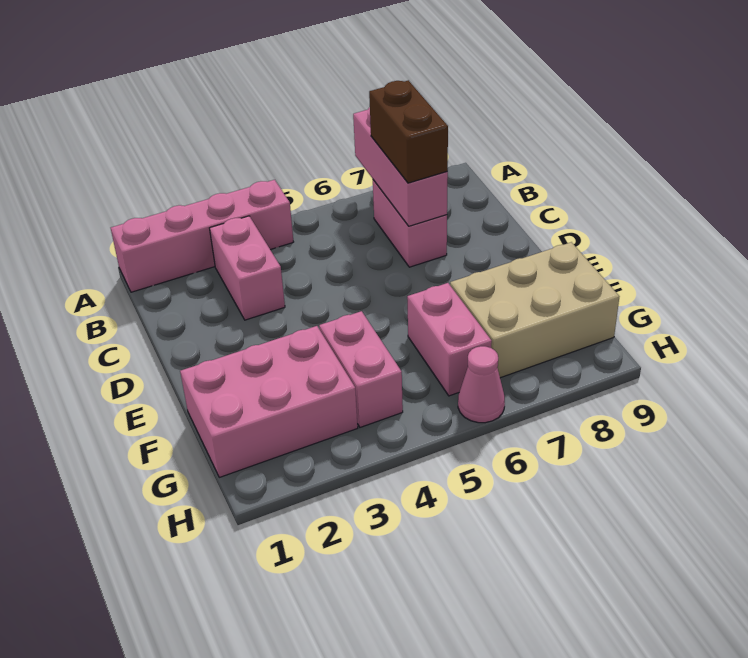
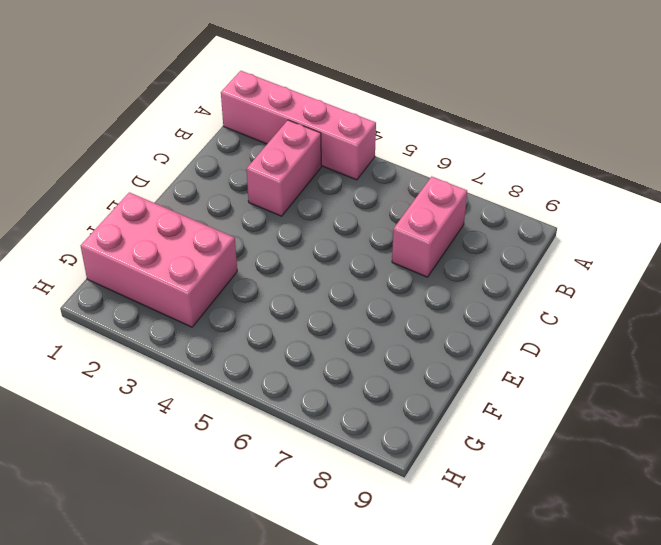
none -> pink brick F4:G4 level 1
none -> pink brick F6:G6 level 1

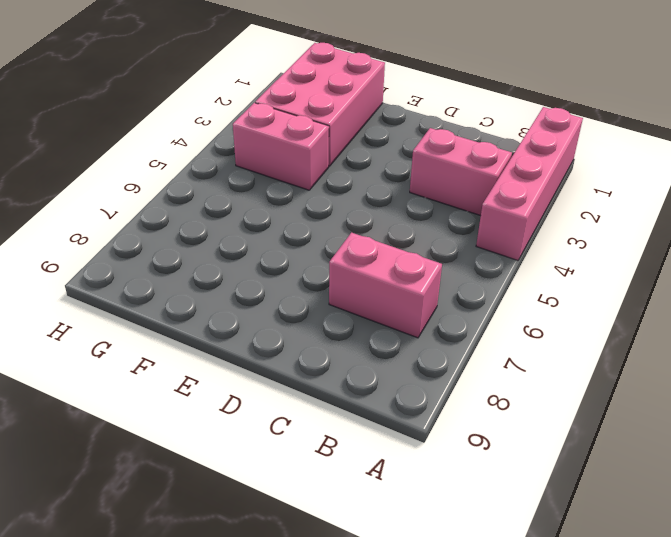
none -> pink brick F6:G6 level 1
none -> tan brick F7:G9 level 1

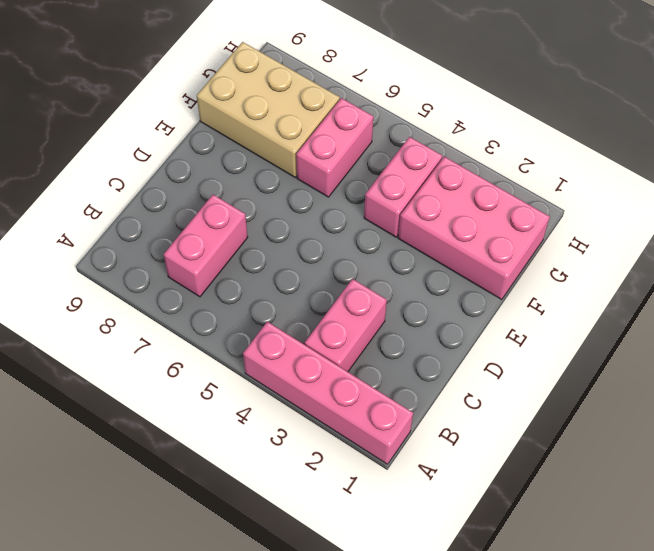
none -> pink cone H6 level 1
none -> pink brick A7:C7 level 2

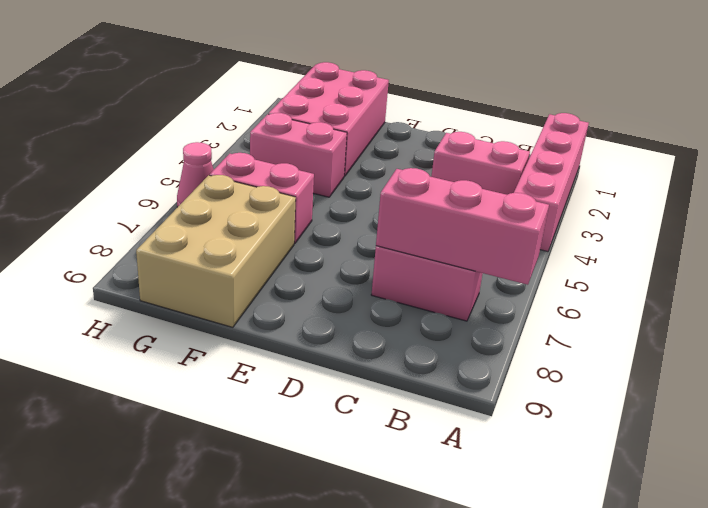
none -> brown brick B7:C7 level 3

